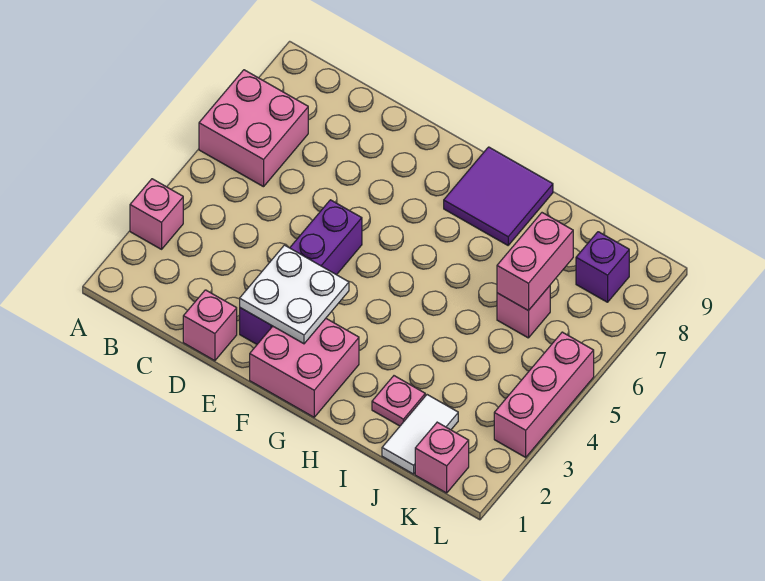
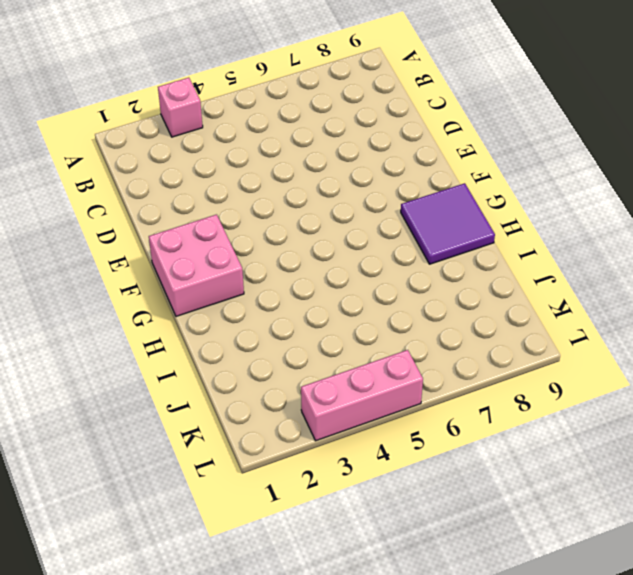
none -> pink brick A6:B7 level 1
none -> pink brick D1 level 1
none -> purple brick E2:E5 level 1

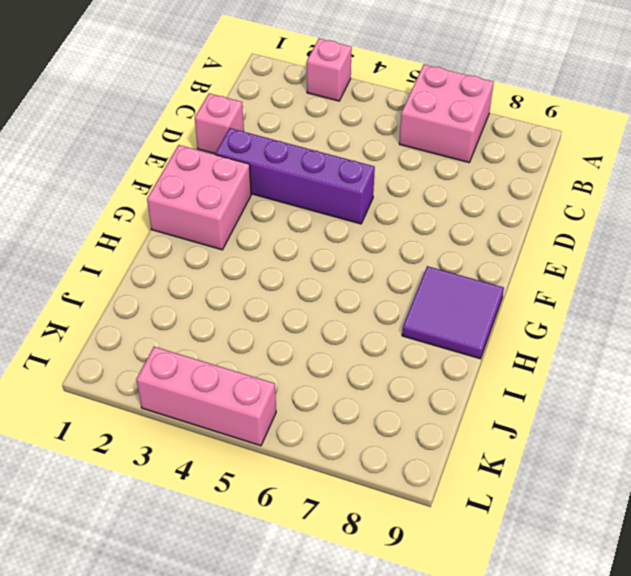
none -> pink plate I2 level 1
none -> white tile J1:J2 level 1
none -> pink brick J6 level 1

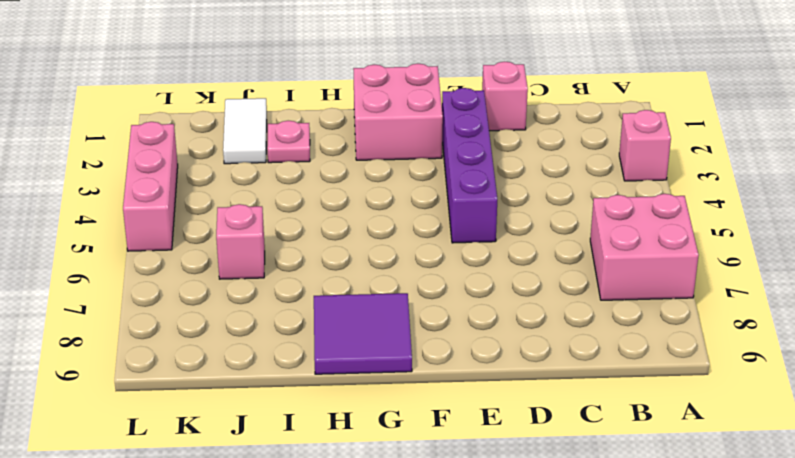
none -> pink brick K1 level 1
none -> purple brick K8 level 1
none -> white plate E2:F3 level 2

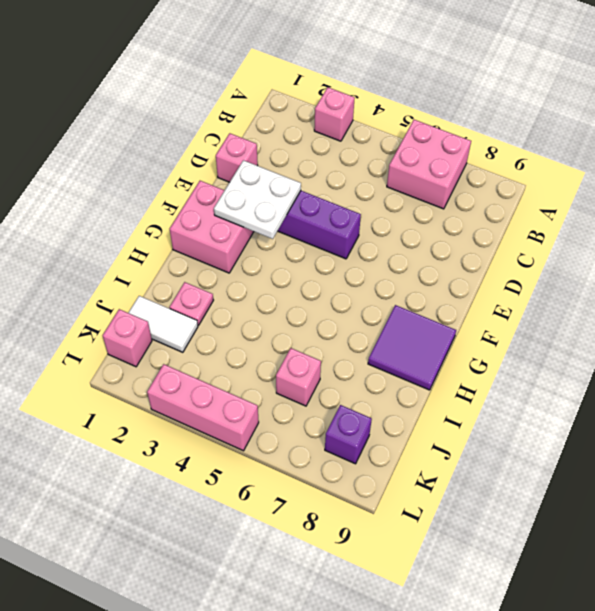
none -> pink brick J6:J7 level 2

